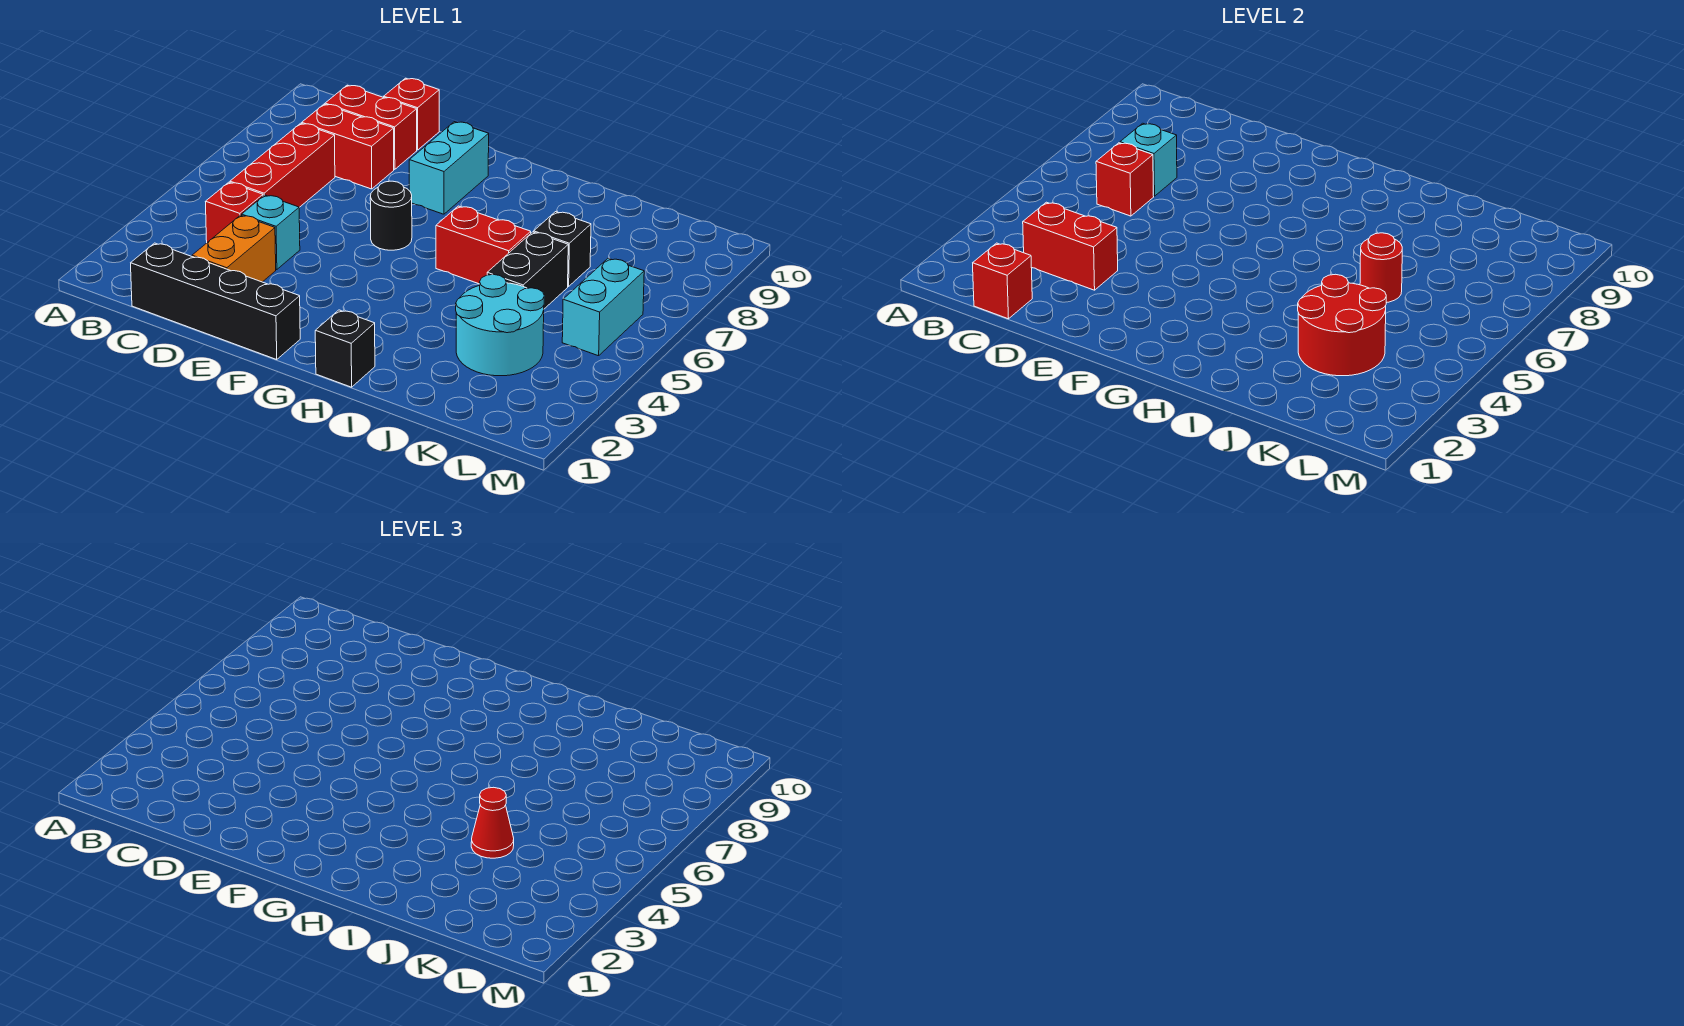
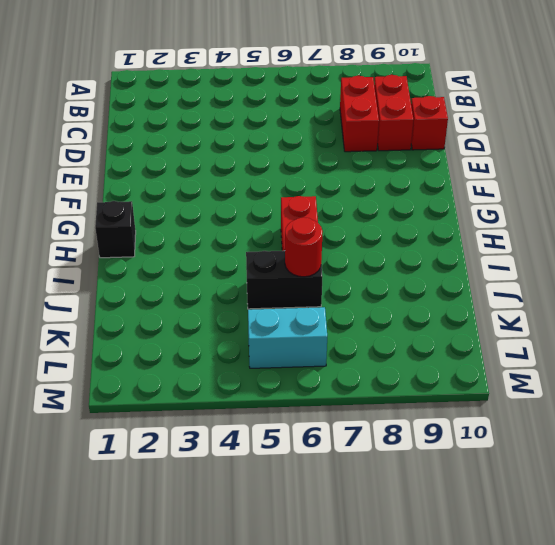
none -> black brick C1:F1 level 1
none -> red brick C4 level 1
none -> red brick C5:C7 level 1

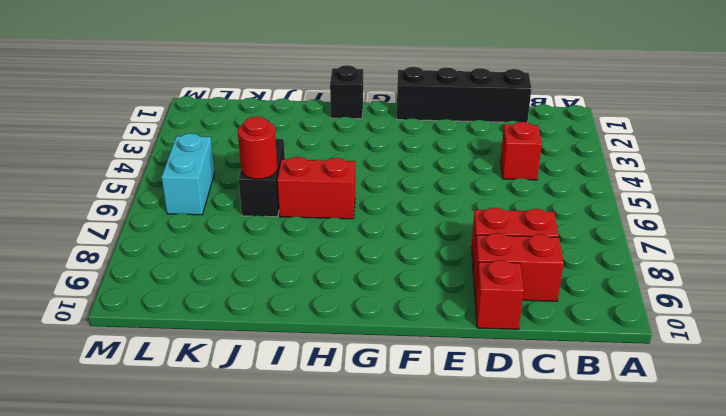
none -> red brick C5:C7 level 1
none -> orange brick D2:D3 level 1
none -> cyan brick D4 level 1

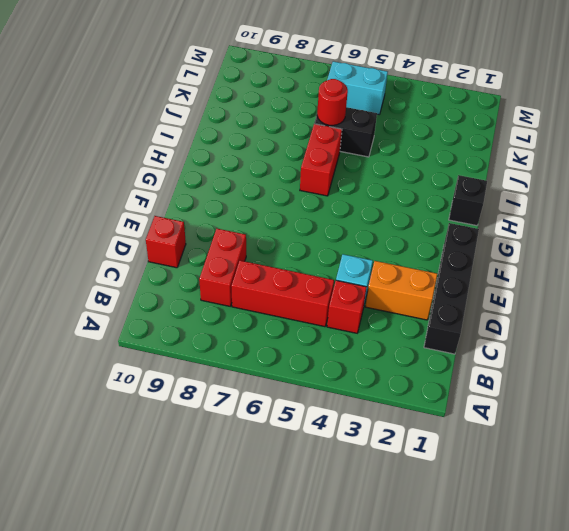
none -> red brick C9:D9 level 1
none -> black round brick F6 level 1
none -> cyan brick F8:F9 level 1

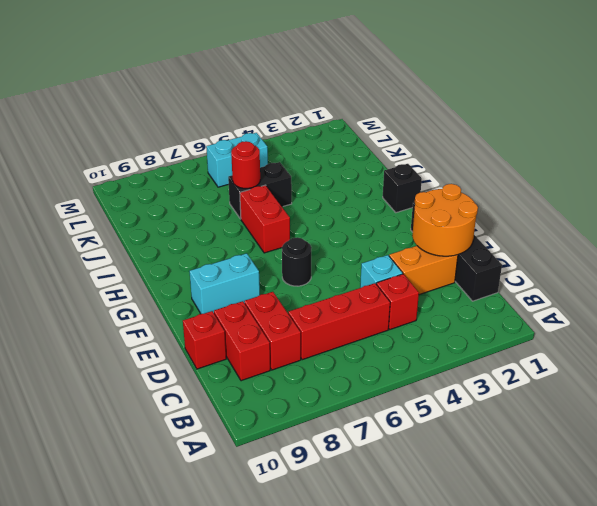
orange round brick D1:E2 level 2 -> none
none -> cyan round brick J3:K4 level 1
none -> black brick J7 level 1
none -> red brick C1 level 2

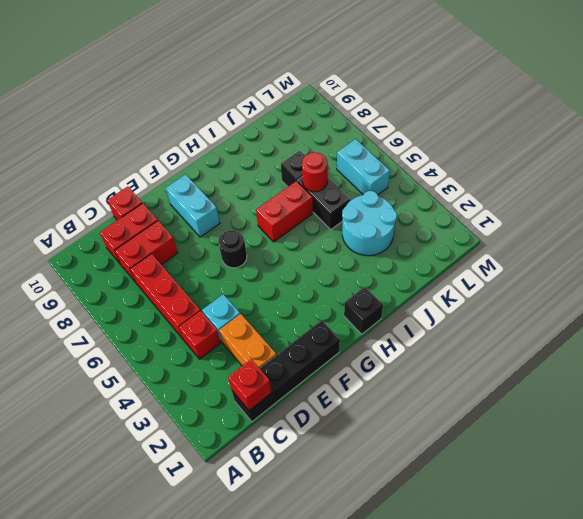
none -> red brick C3:D3 level 2
none -> red brick C6 level 2
none -> cyan brick C7 level 2

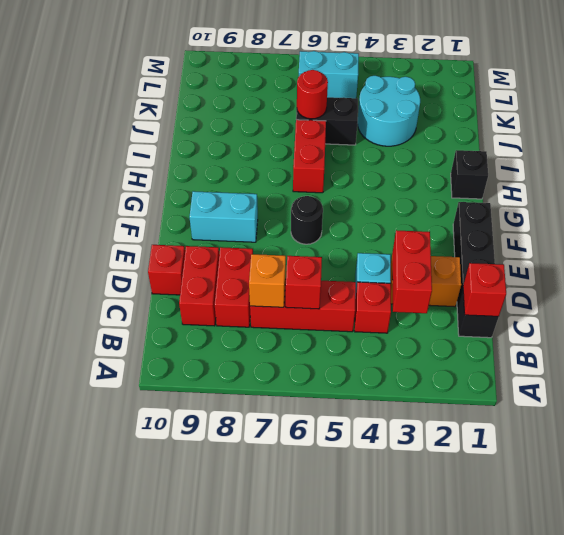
orange brick C7 level 2 -> cyan brick C7 level 2
none -> black brick J7 level 1
none -> red round brick J3:K4 level 2
none -> red cone J4 level 3

